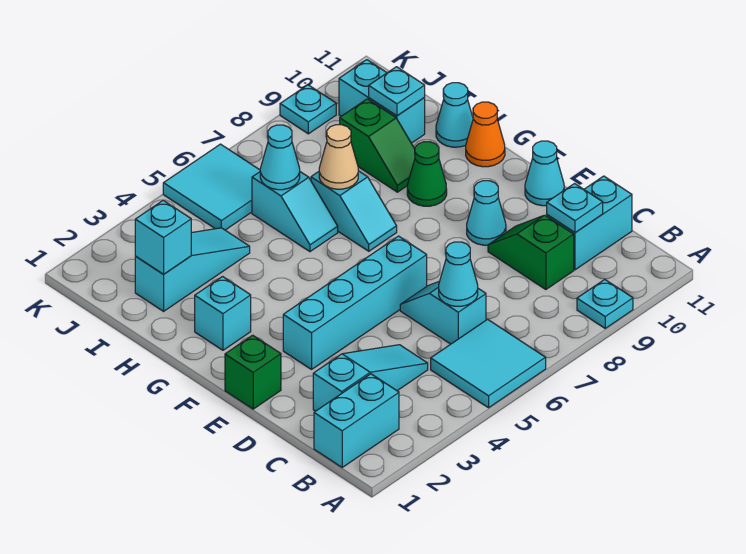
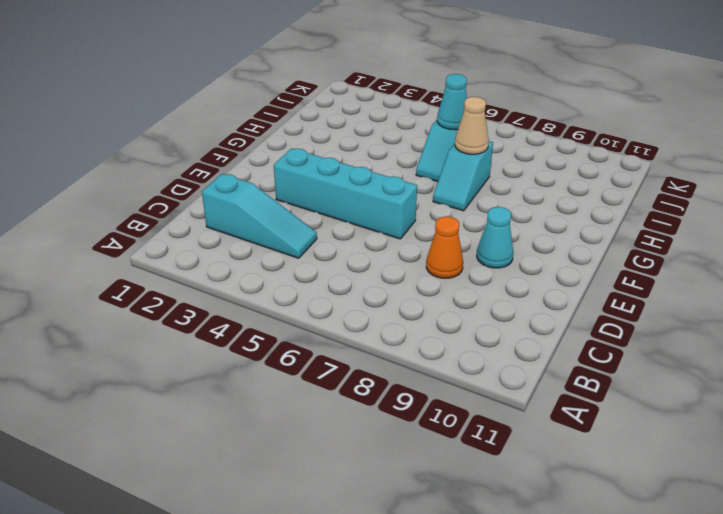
orange cone D8 level 1 -> orange cone G11 level 1
none -> cyan tile A5:B6 level 1
none -> cyan plate A9 level 1
none -> cyan brick B1:B2 level 1

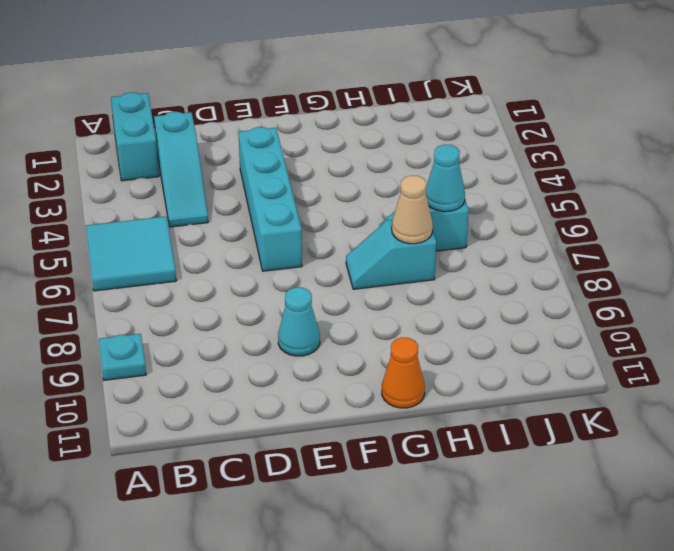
none -> cyan slope C6:D6 level 1 top C
none -> green slope C9:D9 level 1 top C
none -> cyan brick C10:C11 level 1

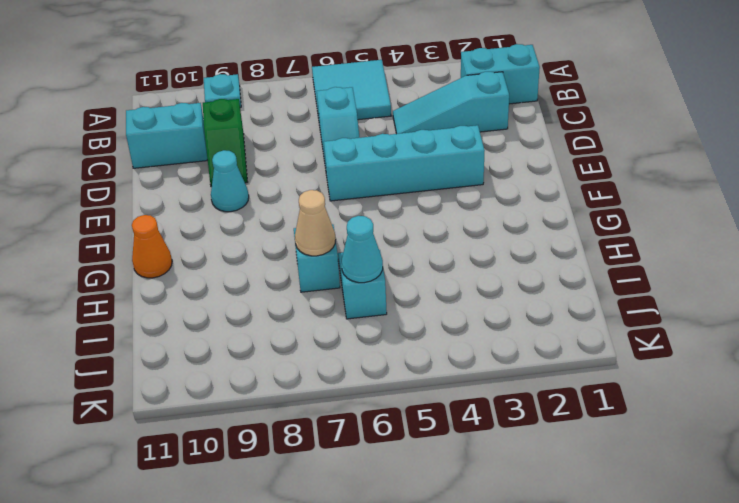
none -> green brick E1 level 1
none -> cyan cone E11 level 1
none -> cyan brick G2 level 1

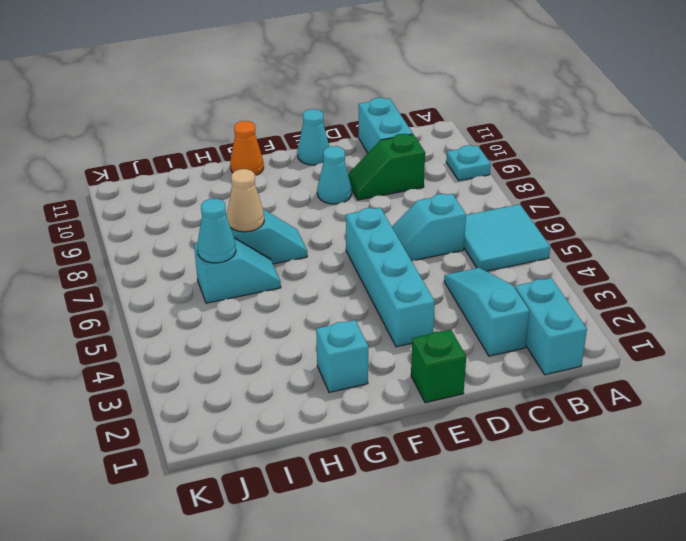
none -> green cone G9 level 1
none -> green slope H9:I9 level 1 top I
none -> cyan cone H11 level 1

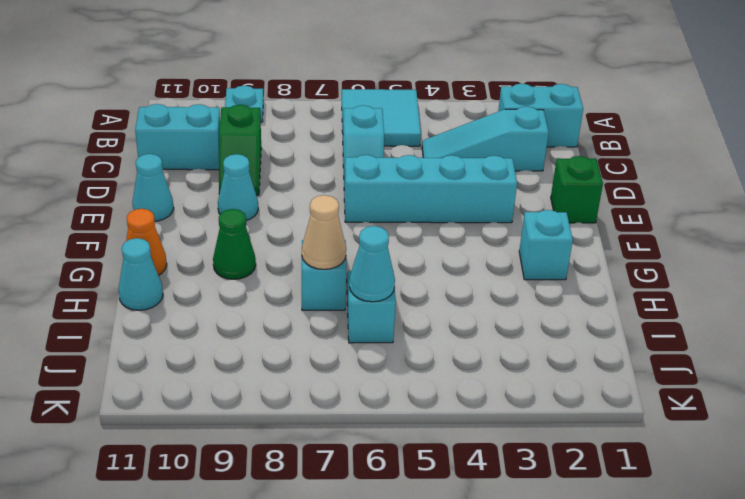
none -> green slope H9:I9 level 1 top I
none -> cyan slope I2:I4 level 1 top 2
none -> cyan brick I10:J10 level 1

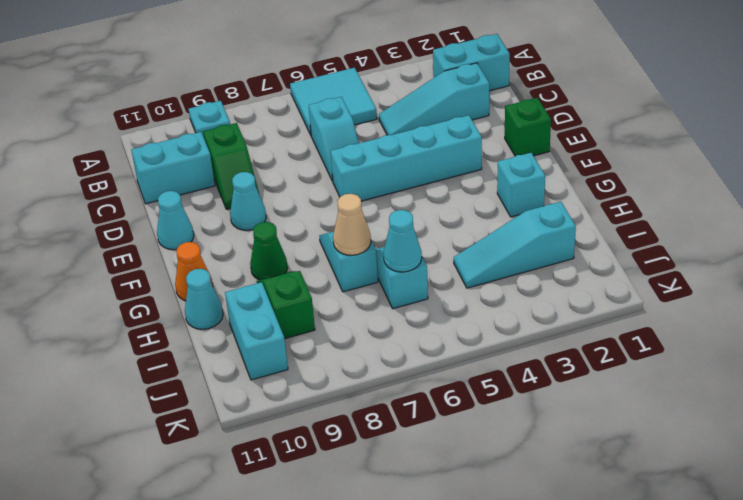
none -> cyan tile J5:K6 level 1
none -> cyan plate K9 level 1
none -> cyan cone C6 level 2

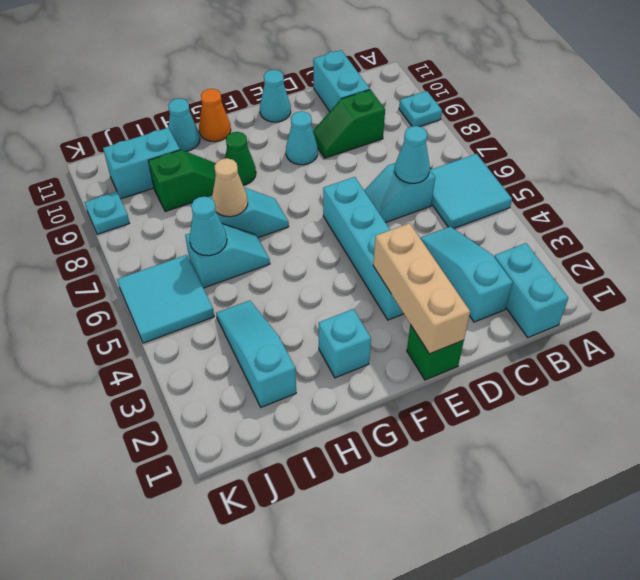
tan brick E1:E3 level 2 -> none
none -> cyan plate C10 level 2
none -> cyan brick I2 level 2
none -> cyan plate I10 level 2

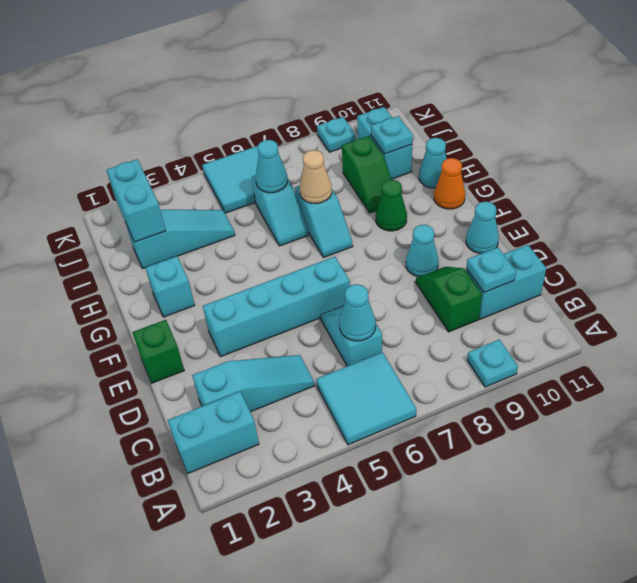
cyan brick I2:J2 level 2 -> cyan brick I2 level 2

